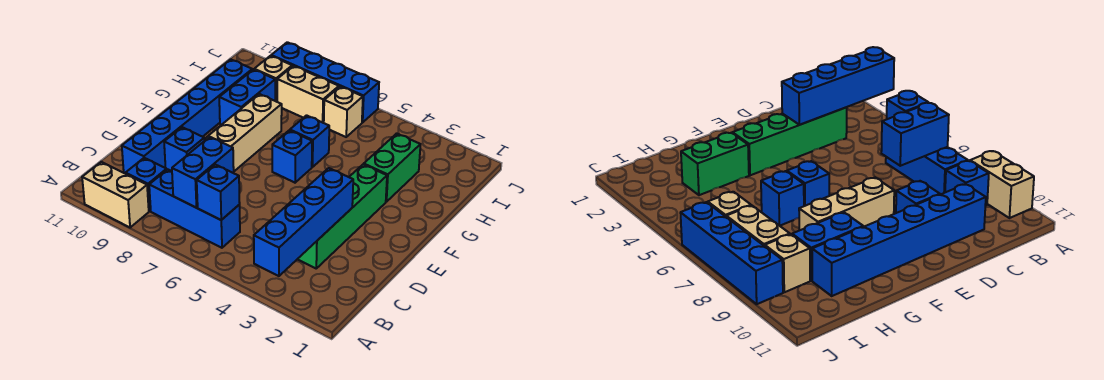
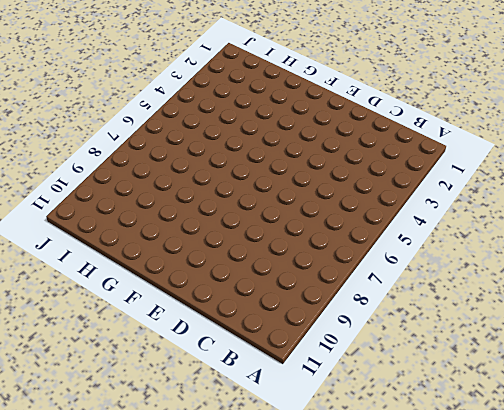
none -> tan brick A9:A10 level 1
none -> blue brick B6:B8 level 1
none -> blue brick B9 level 1

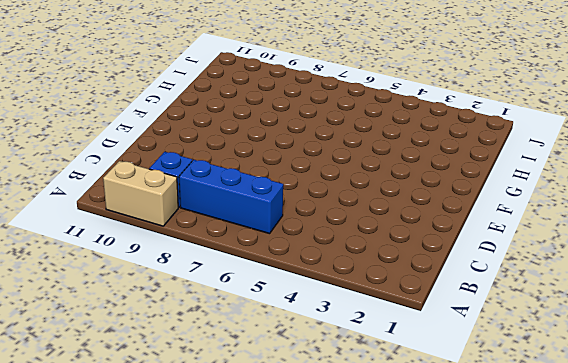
none -> green brick C3:F3 level 1
none -> blue brick C10:H10 level 1
none -> blue brick D9 level 1

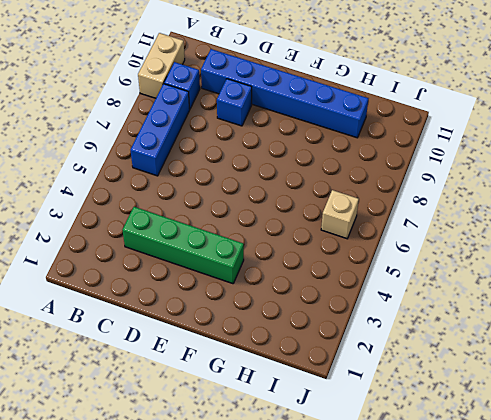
none -> tan brick E8:G8 level 1
none -> blue brick F6 level 1
none -> green brick G3:H3 level 1

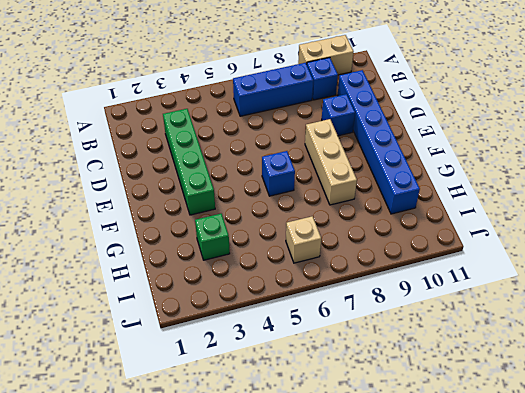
green brick H3 level 1 -> green brick G3:H3 level 1
none -> blue brick G6 level 1
none -> blue brick G9:H9 level 1
none -> tan brick I7:I8 level 1

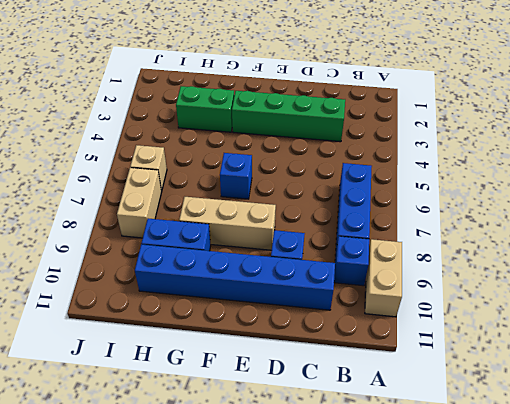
none -> blue brick G6 level 1
none -> tan brick I9 level 1
none -> blue brick J6:J9 level 1

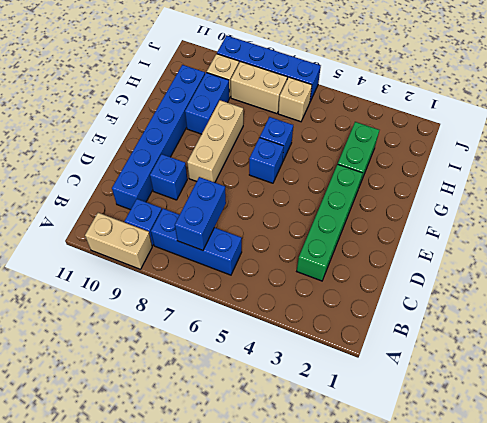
none -> blue brick A3:D3 level 2
none -> blue brick B6 level 2

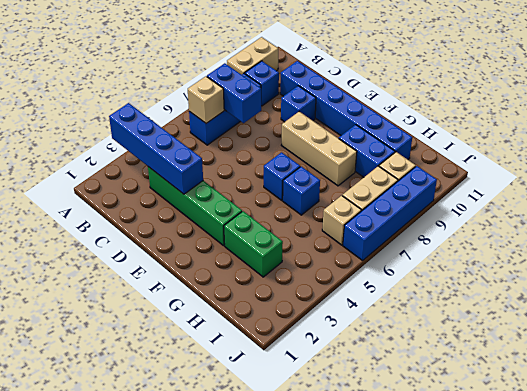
tan brick B6 level 2 -> blue brick B6 level 2

